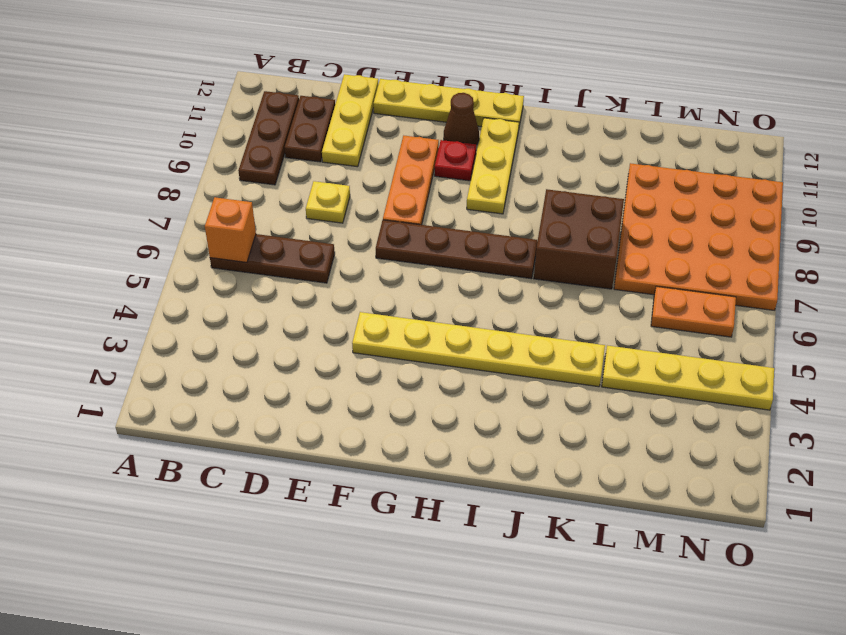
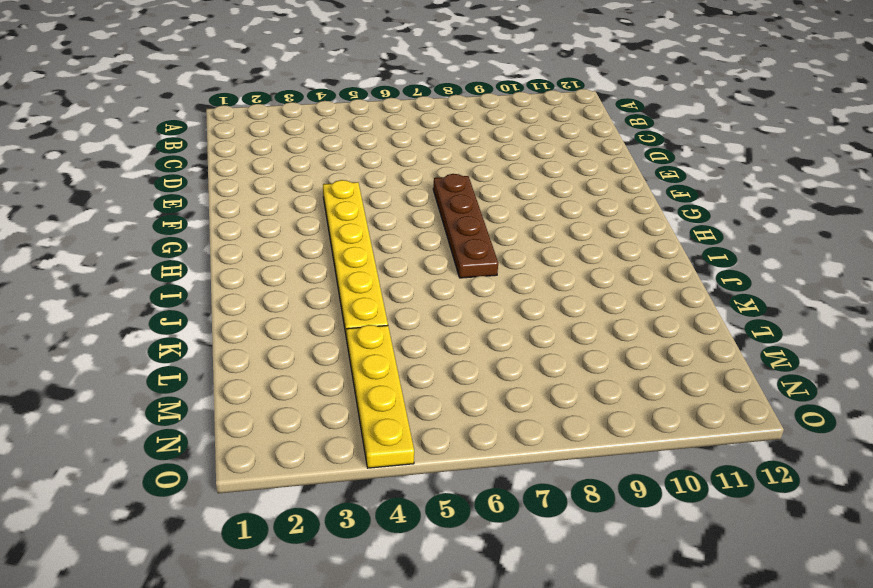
none -> brown plate B6:D6 level 1
none -> brown plate B9:B11 level 1
none -> brown plate C10:C11 level 1

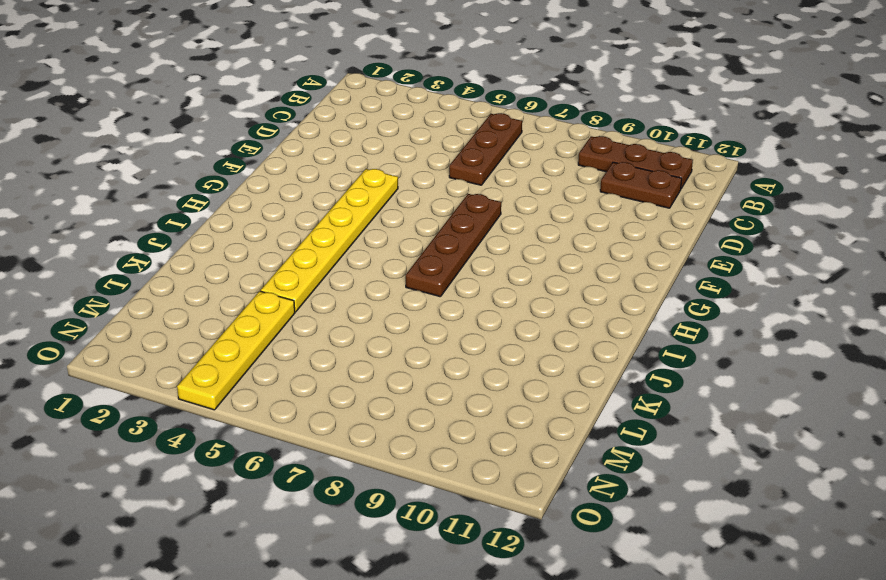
none -> yellow plate D8 level 1
none -> yellow plate D10:D12 level 1
none -> yellow plate E12:H12 level 1

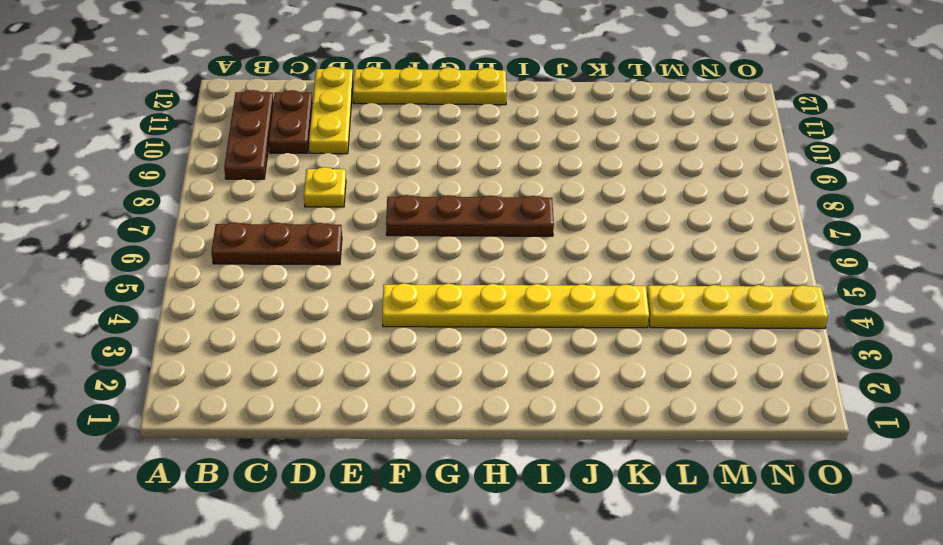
none -> orange plate F8:F10 level 1
none -> red plate G10 level 1
none -> brown cone G11 level 1

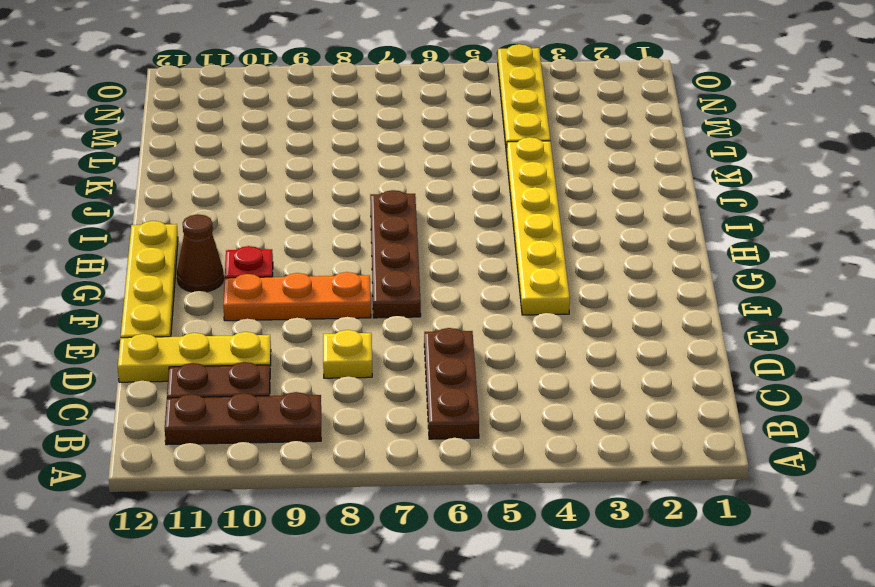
none -> yellow plate H9:H11 level 1
none -> brown brick J7:K8 level 1
none -> orange plate L7:O10 level 1

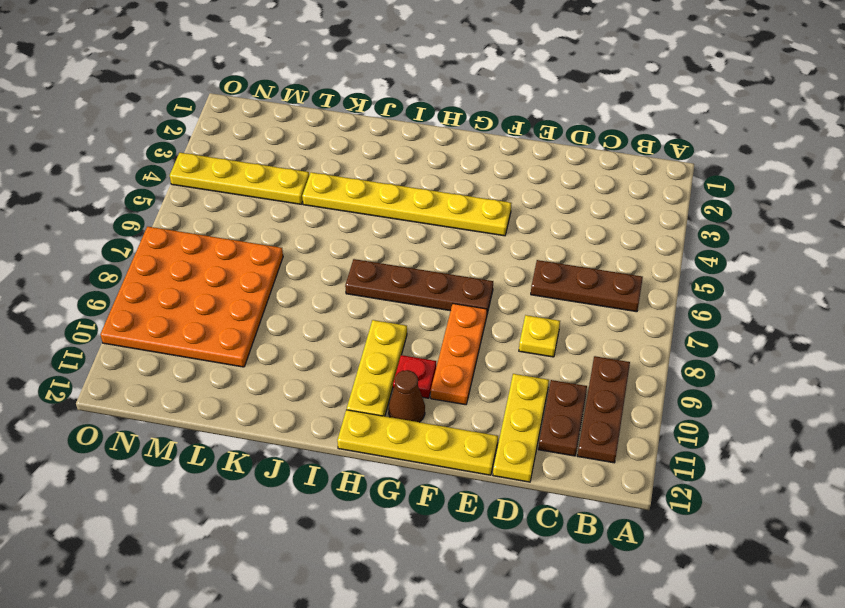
none -> brown brick J7:K8 level 1
none -> orange plate M6:N6 level 1
none -> orange brick B6 level 2

